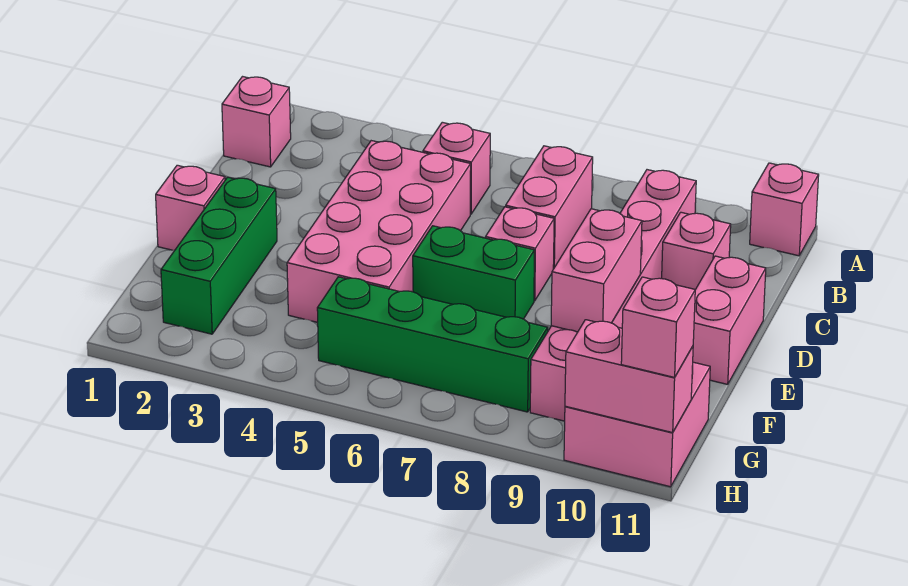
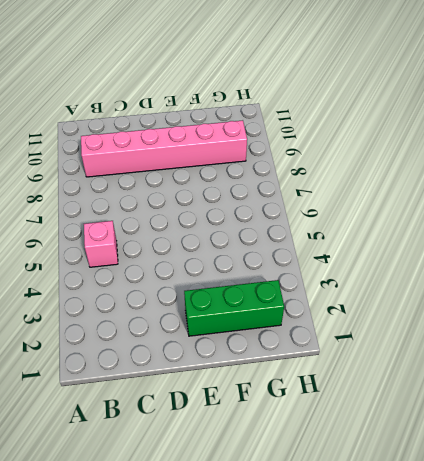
none -> pink brick A11 level 1
none -> pink brick B1 level 1
none -> pink brick B7:C7 level 1

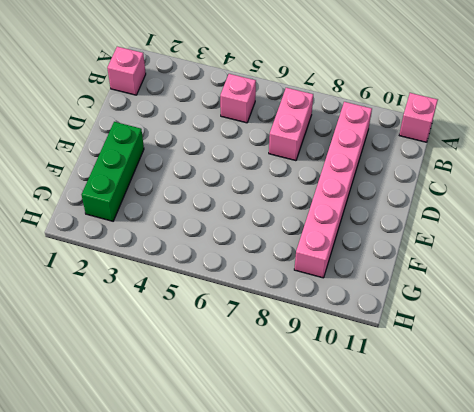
none -> pink brick C4:F5 level 1
none -> pink brick C10 level 1
none -> pink brick D7 level 1

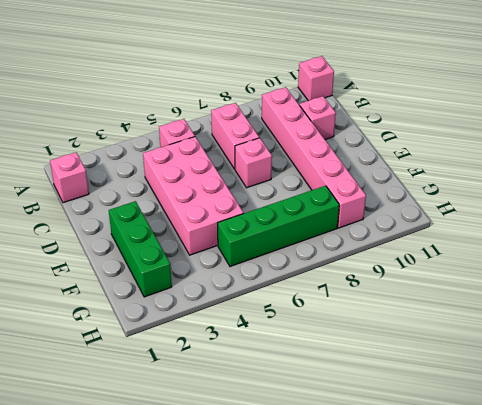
none -> pink brick D11:E11 level 1
none -> pink brick E1 level 1
none -> green brick E6:E7 level 1

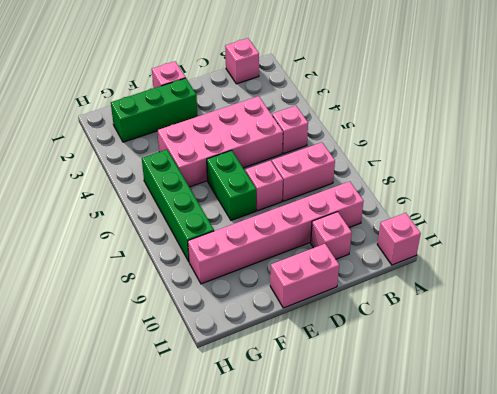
none -> pink brick G10:H11 level 1
none -> pink brick E9:F9 level 2
none -> pink brick H10:H11 level 2

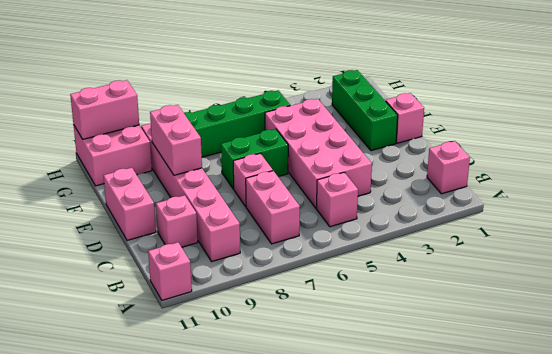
none -> pink brick H11 level 3

